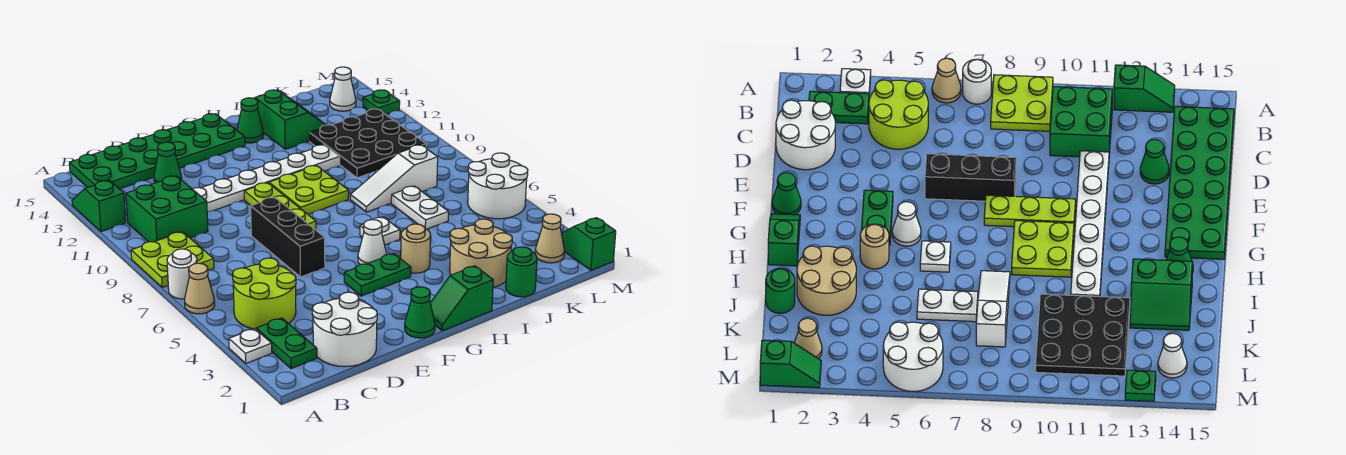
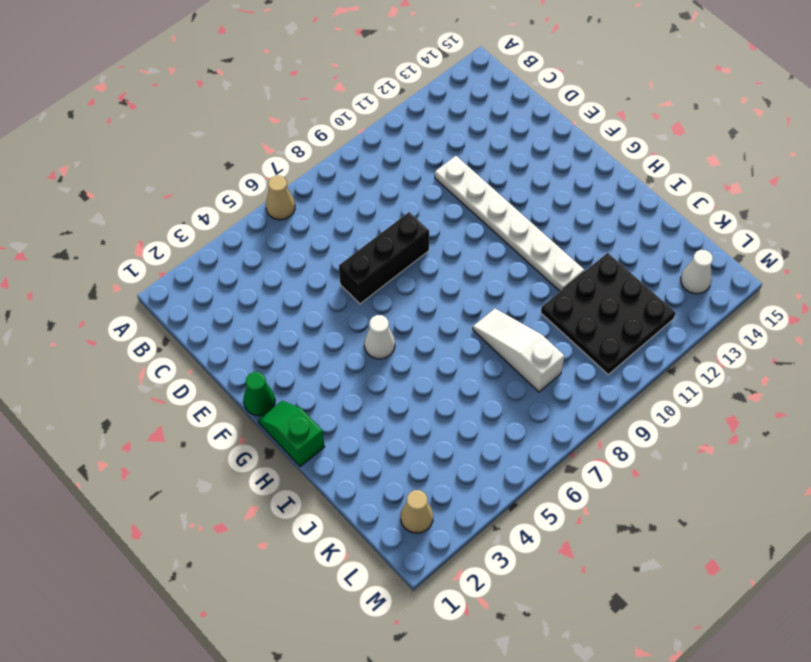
none -> white plate A3 level 1
none -> white round brick A7 level 1
none -> lime plate A8:B9 level 1
none -> green slope A12:A13 level 1 top 12

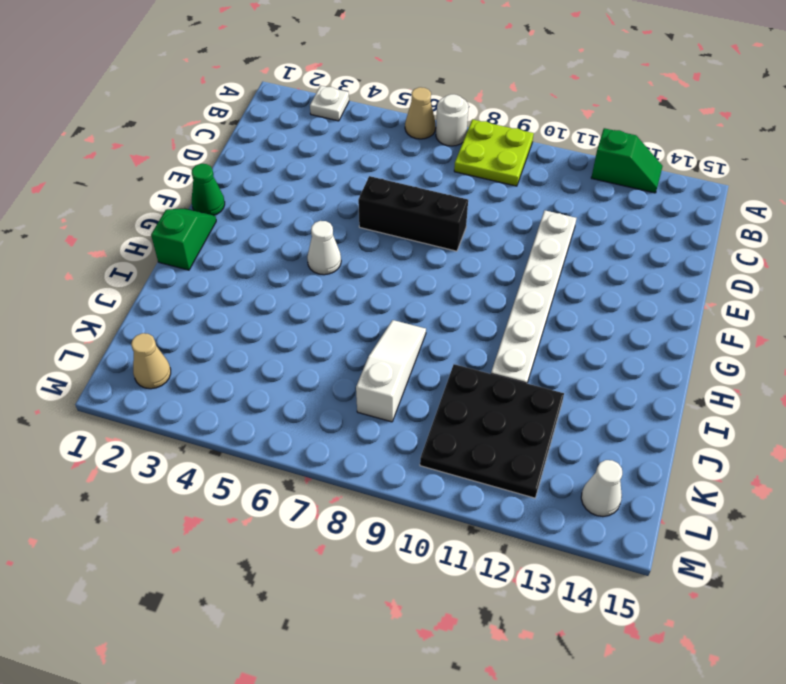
none -> green plate B2:B3 level 1
none -> lime round brick B4:C5 level 1
none -> green brick B10:C11 level 1
none -> green plate B14:G15 level 1

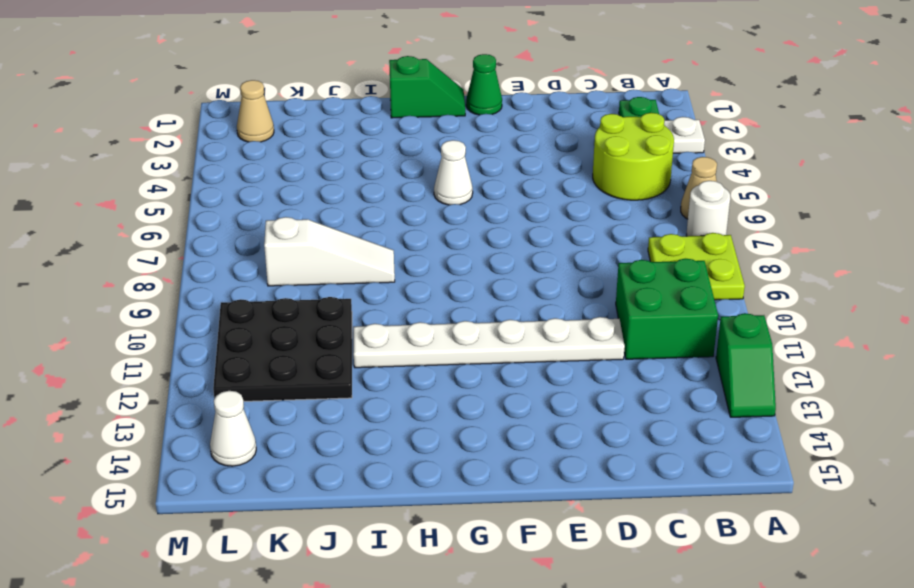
none -> green plate B14:G15 level 1
none -> white round brick C1:D2 level 1
none -> green cone D13 level 1
none -> black brick E6:E8 level 1

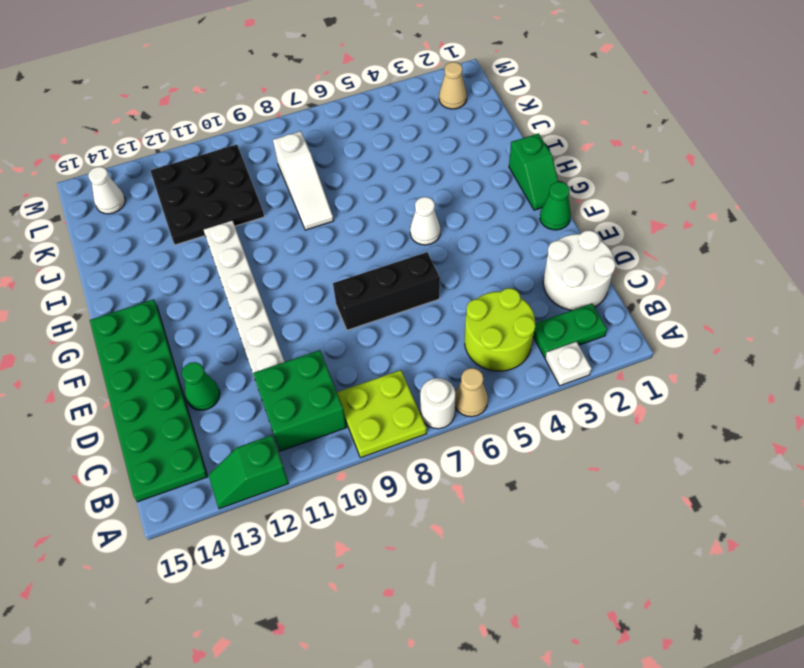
none -> green plate F4:G4 level 1
none -> lime plate F8:F10 level 1
none -> lime plate G9:H10 level 1
none -> tan round brick H4 level 1

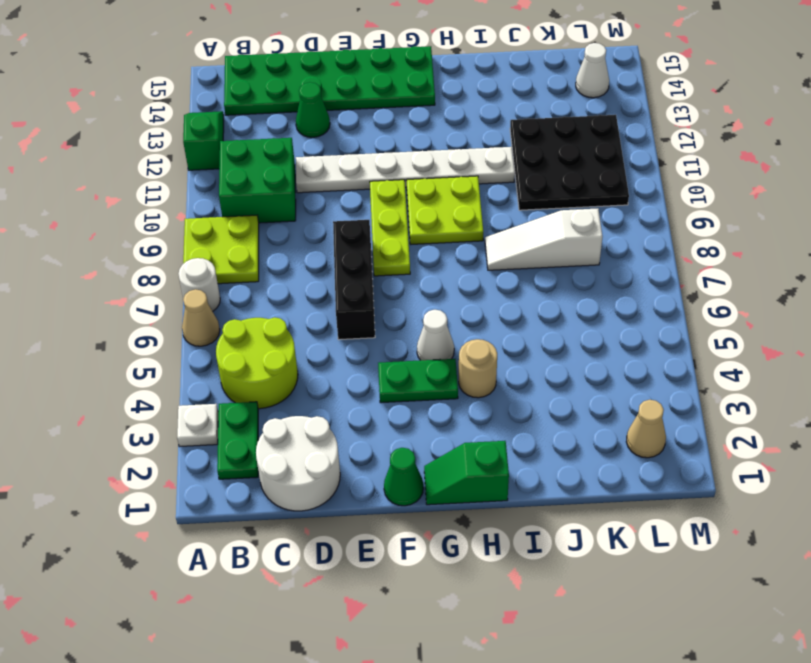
none -> white plate H6 level 1
none -> green cone H14 level 1
none -> tan round brick I2:J3 level 1
none -> green slope I13:J14 level 1 top I

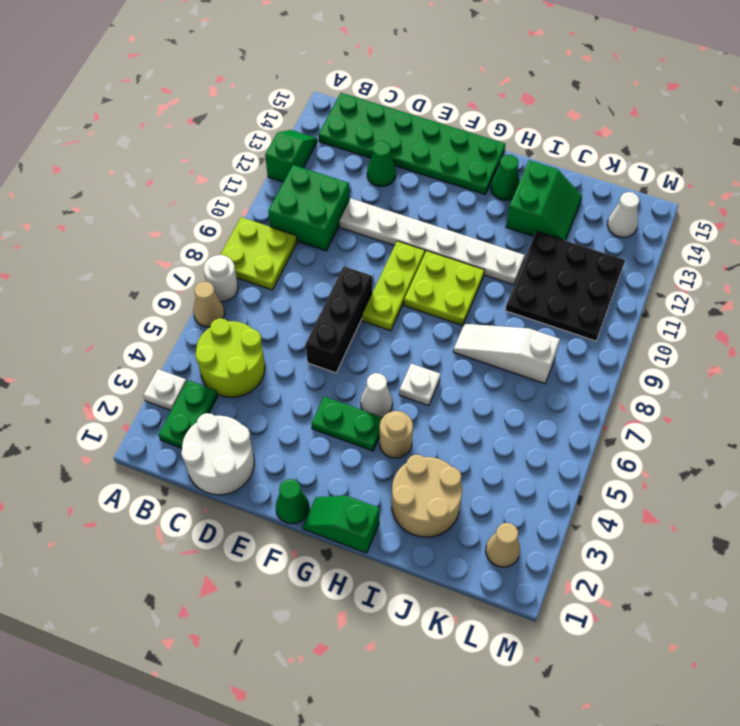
none -> green round brick J1 level 1
none -> white plate J6:J7 level 1
none -> white round brick L5:M6 level 1
none -> green slope M1:M2 level 1 top 1

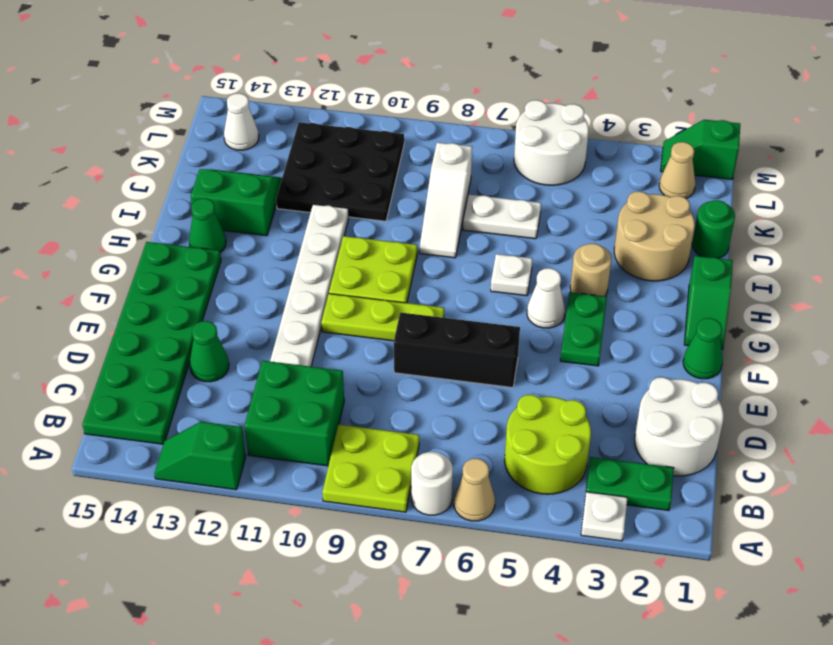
none -> green plate M13 level 1

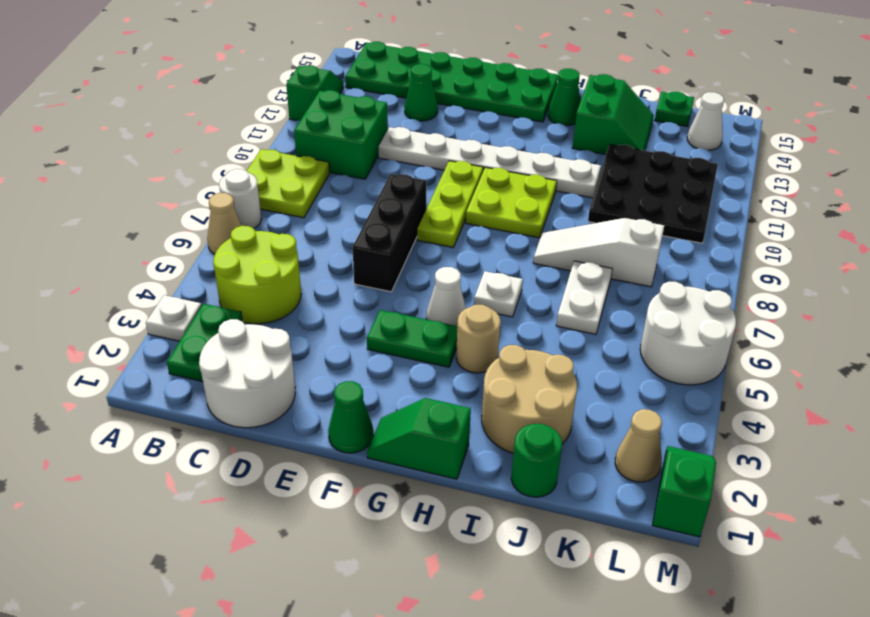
green plate K15 level 1 -> green plate M13 level 1

